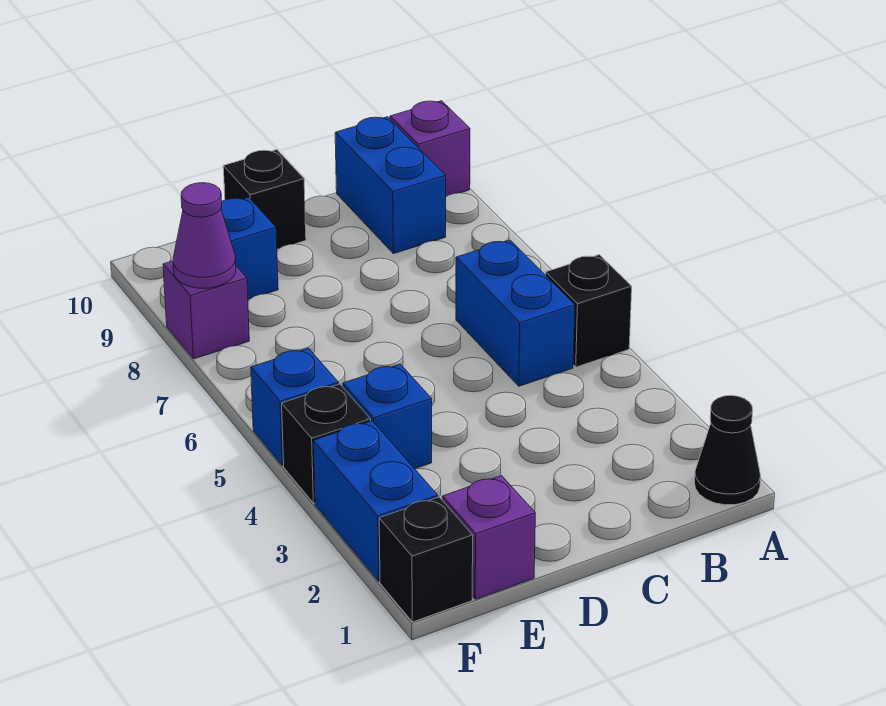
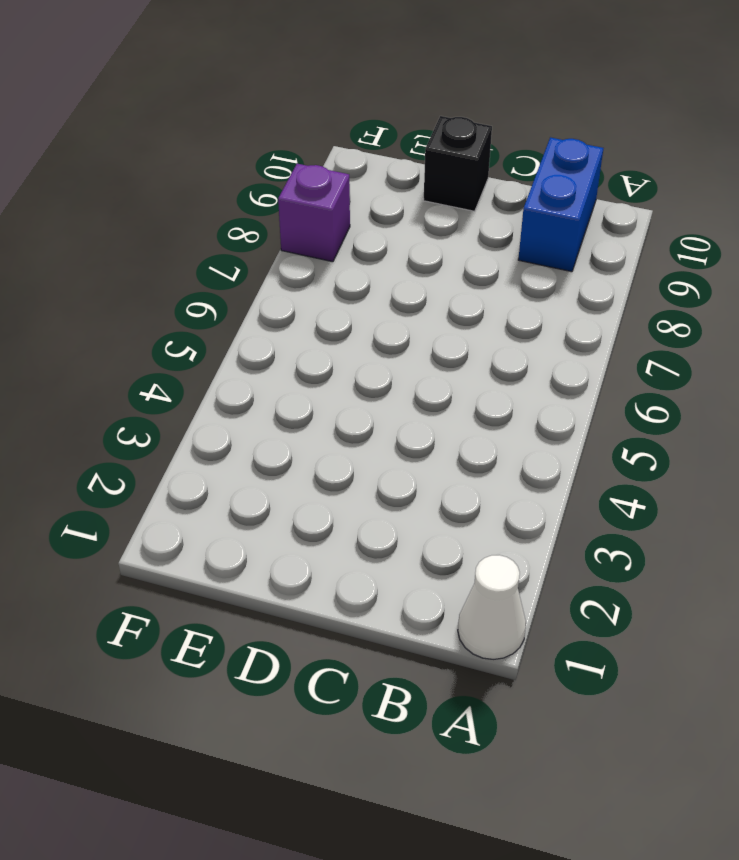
white cone A1 level 1 -> black cone A1 level 1
none -> black brick A5 level 1
none -> purple brick A10 level 1
none -> blue brick B5:B6 level 1

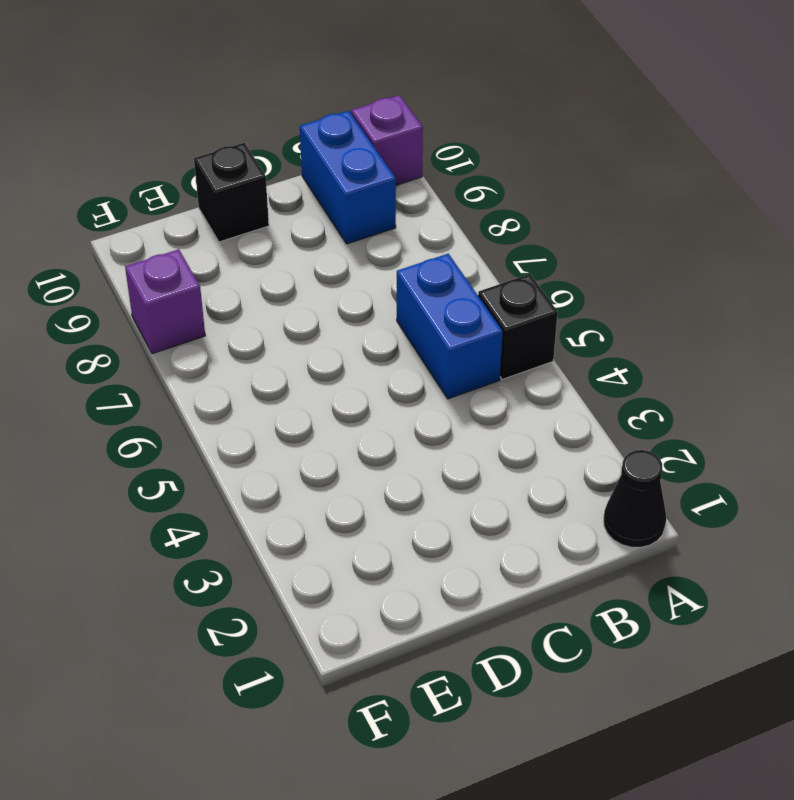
none -> purple brick E1 level 1
none -> blue brick E4 level 1
none -> blue brick E9 level 1

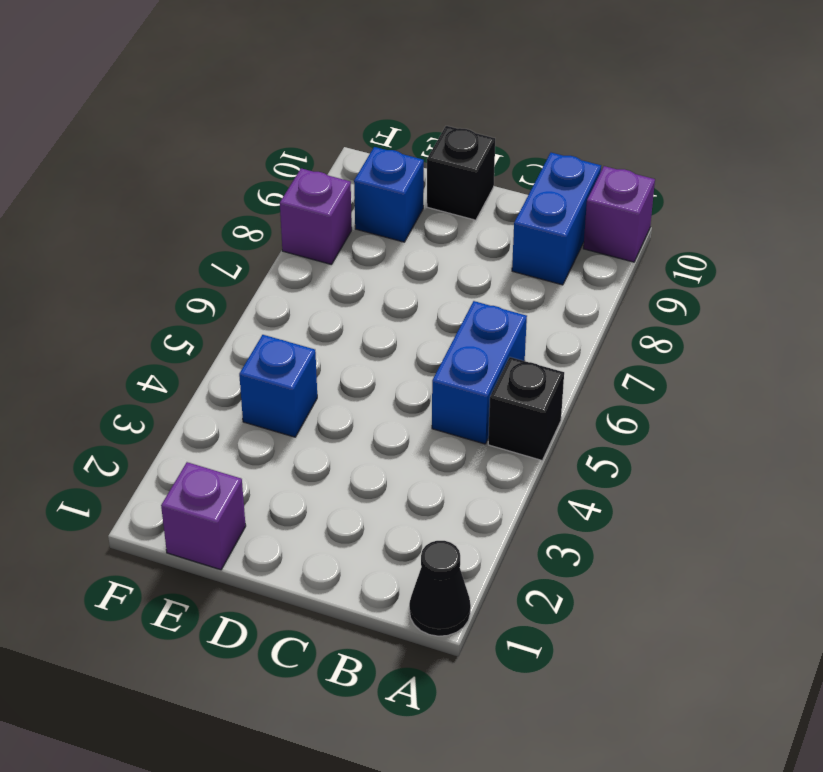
none -> black brick F1 level 1
none -> blue brick F2:F3 level 1
none -> black brick F4 level 1

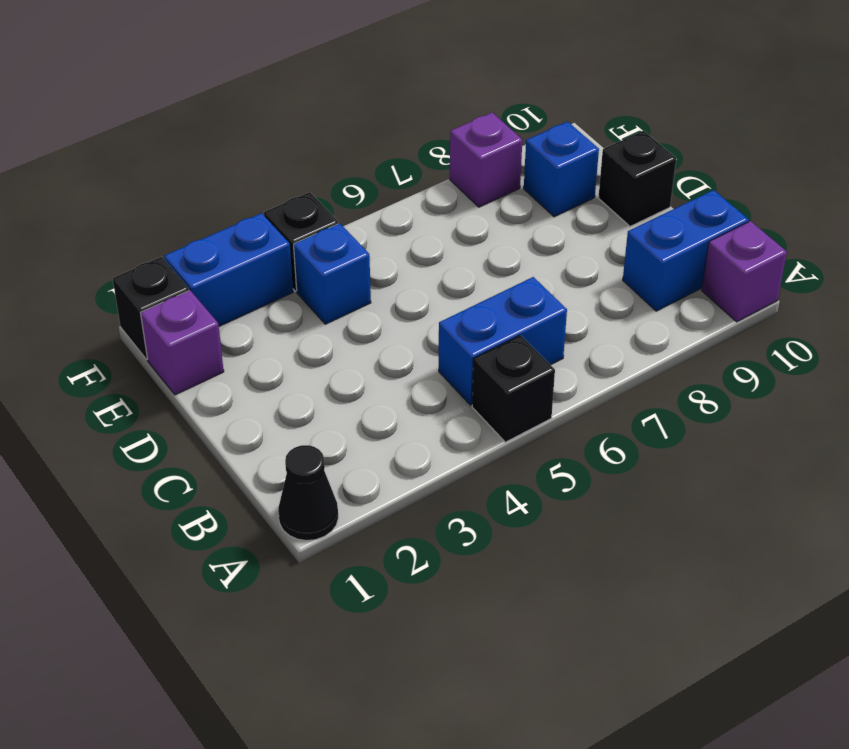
none -> blue brick F5 level 1
none -> purple cone F8 level 2

